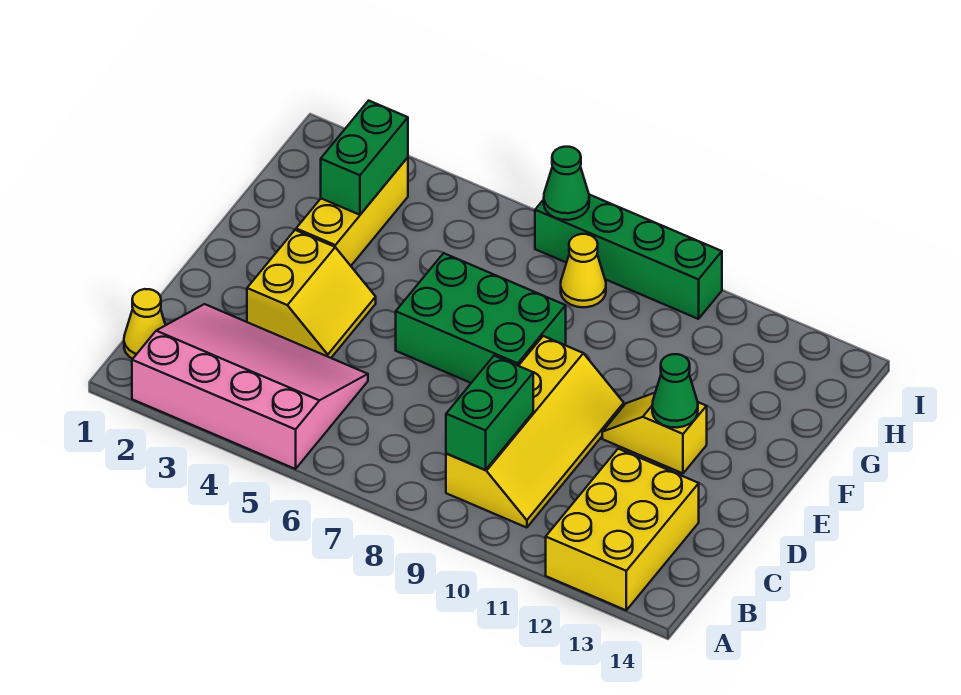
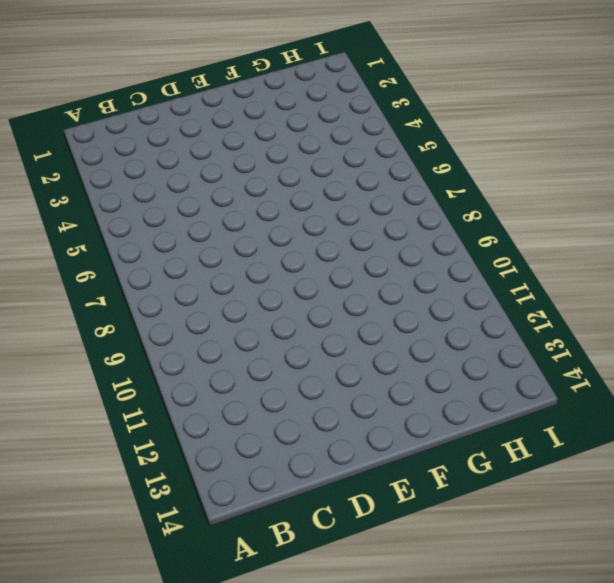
none -> pink slope A2:C5 level 1 top A
none -> yellow brick A12:C13 level 1
none -> yellow cone B1 level 1

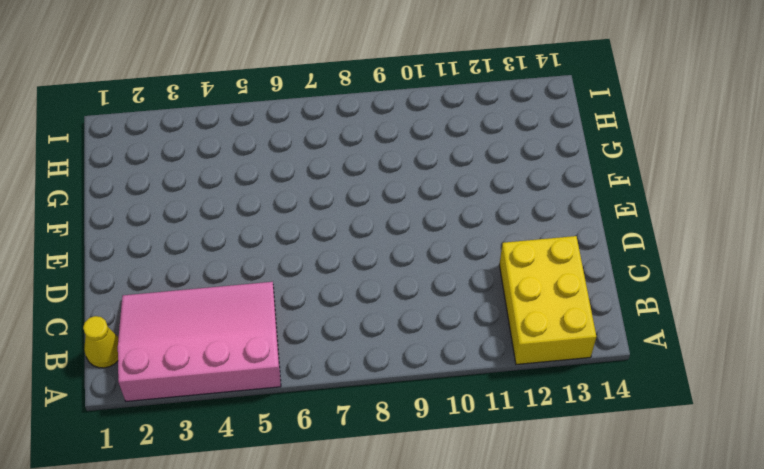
none -> yellow slope B9:E10 level 1 top 9
none -> yellow slope D3:E4 level 1 top 3
none -> green brick E6:F8 level 1

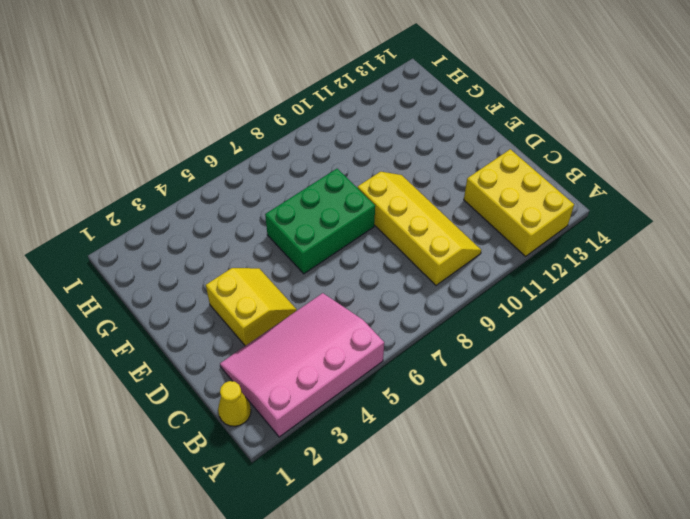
none -> yellow slope E11:E12 level 1 top 12
none -> yellow brick F3:H3 level 1
none -> yellow cone H8 level 1

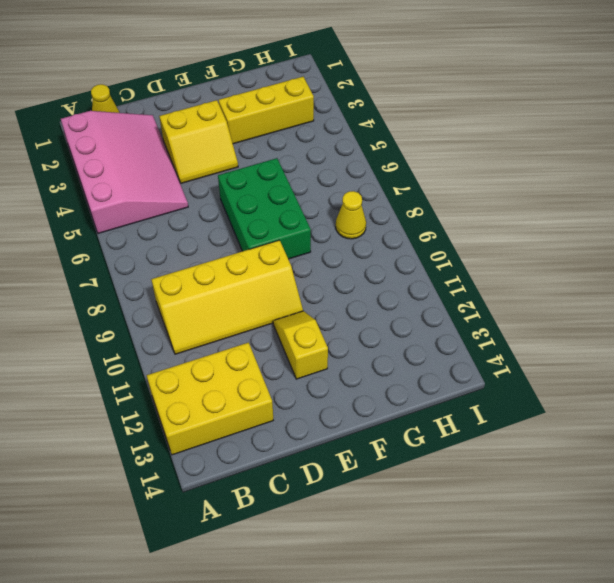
none -> green brick I7:I10 level 1
none -> green brick B9:C9 level 2
none -> green cone E12 level 2

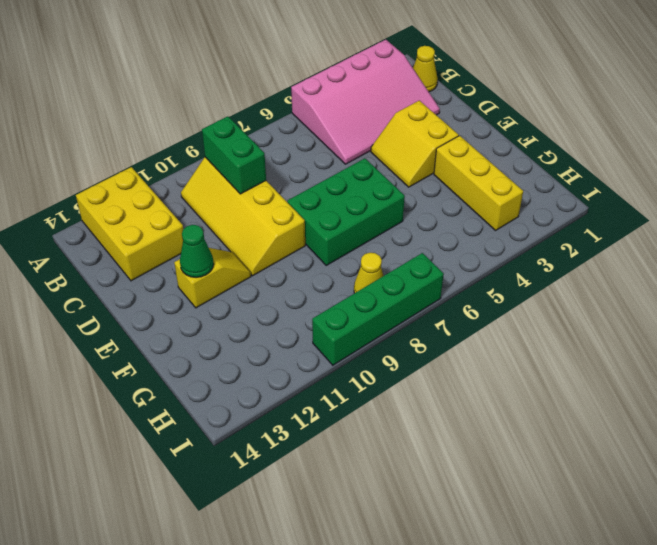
none -> green brick G3:H3 level 2
none -> green cone I7 level 2

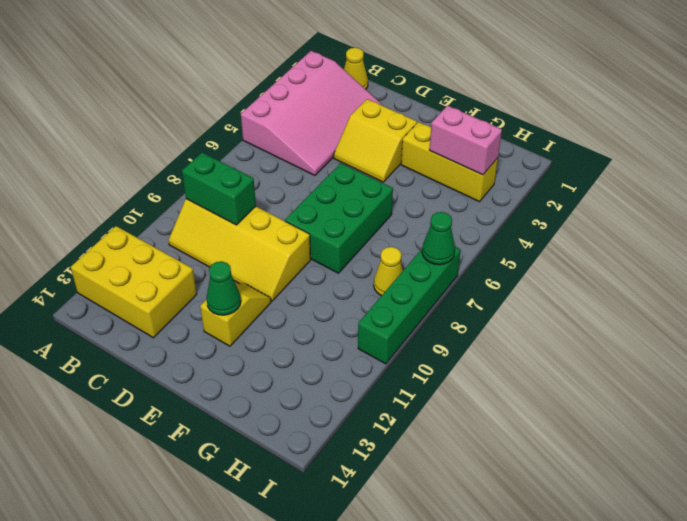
pink brick G3:H3 level 2 -> green brick G3:H3 level 2

